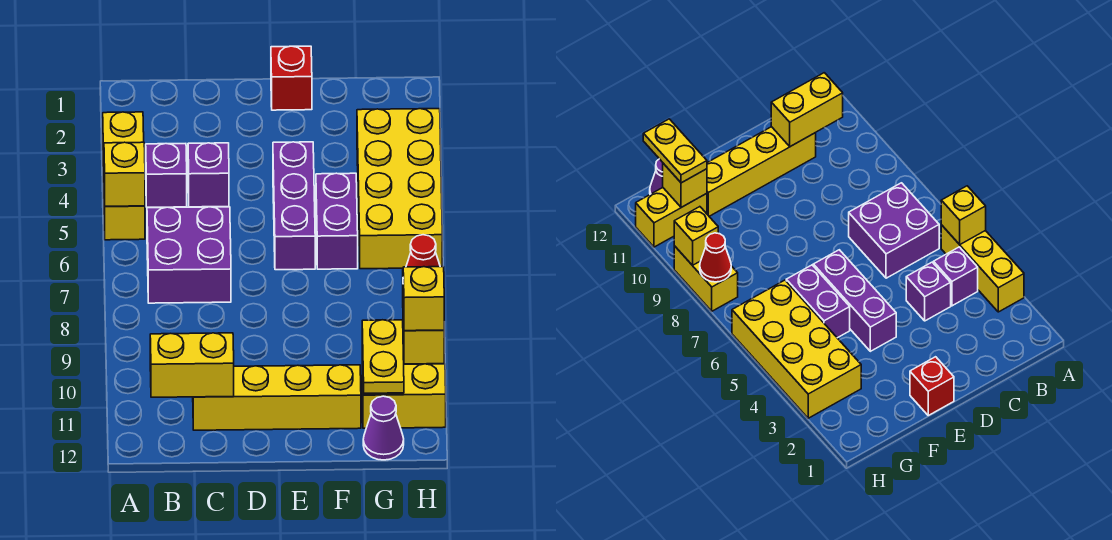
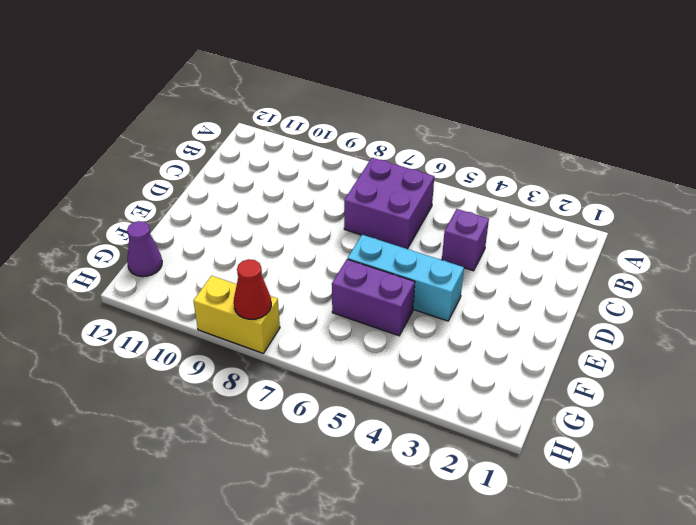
cyan brick E4:E6 level 1 -> purple brick E4:E6 level 1
none -> yellow brick A3:A5 level 1
none -> purple brick B4 level 1
none -> yellow brick C11:F11 level 1

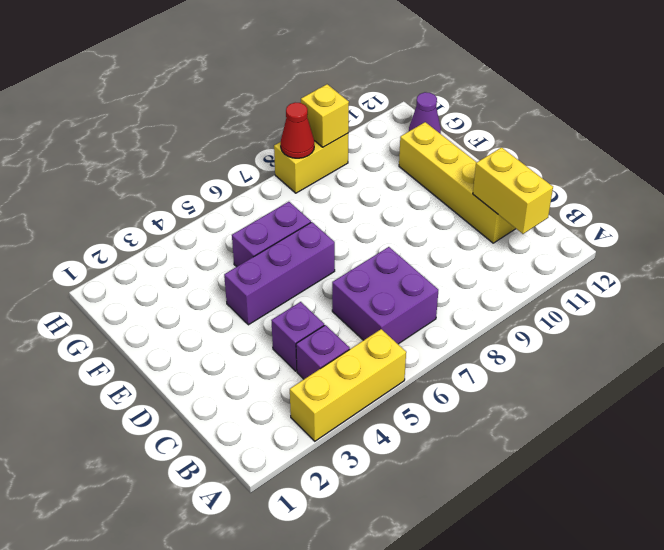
none -> red brick E1 level 1
none -> yellow brick G3:H6 level 1
none -> yellow brick G11:H11 level 1

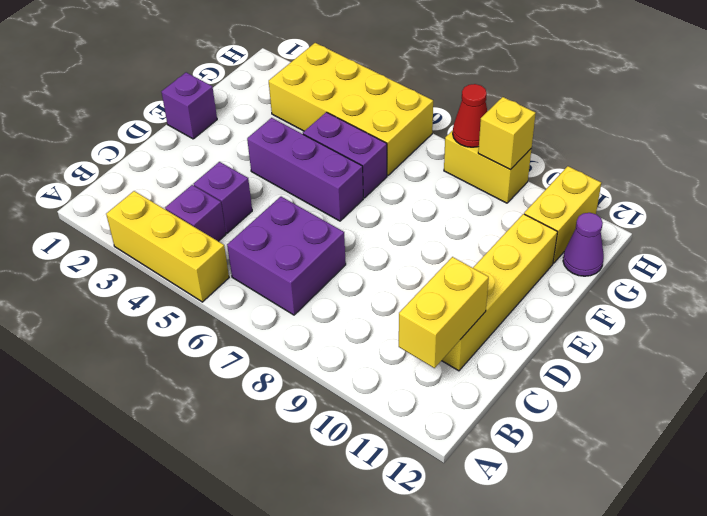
purple brick E1 level 1 -> red brick E1 level 1
none -> yellow brick A5 level 2
none -> yellow brick G11 level 2
none -> yellow plate G11:G12 level 3

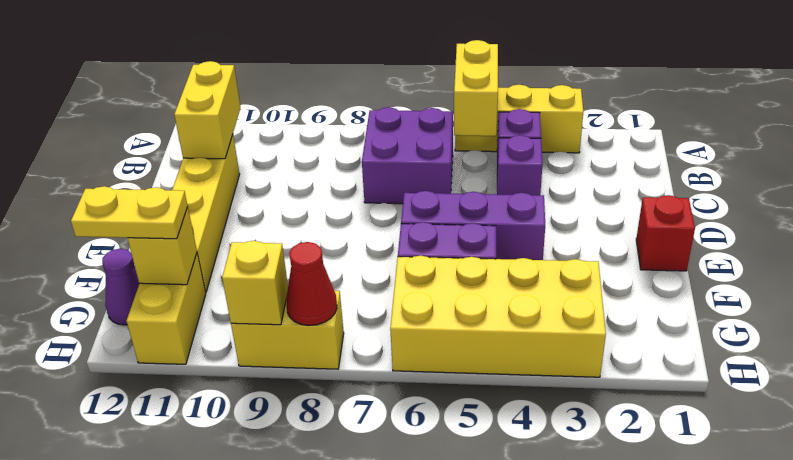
yellow brick A5:B5 level 2 -> yellow brick A5 level 2

